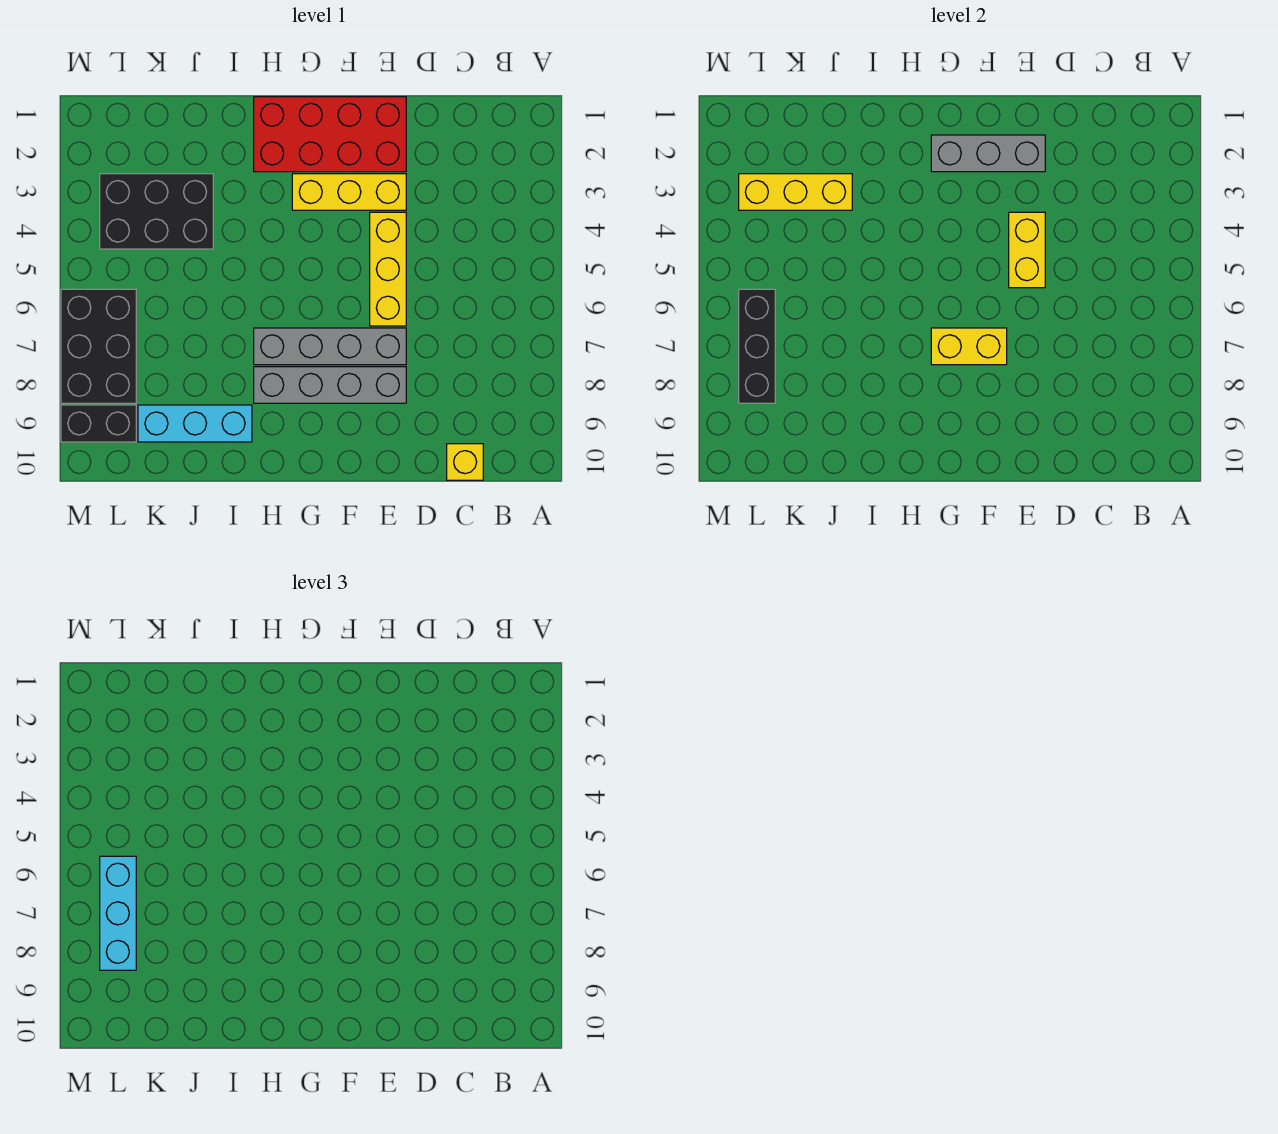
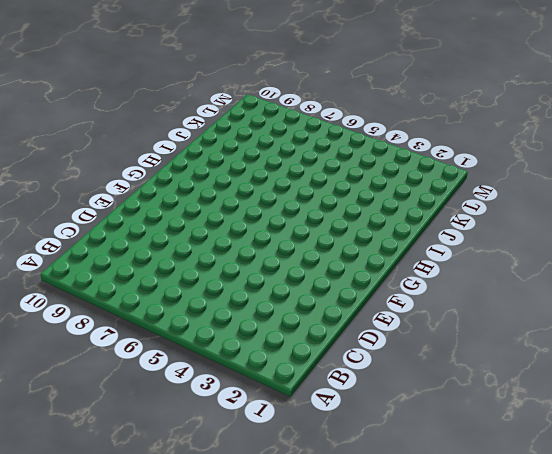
none -> yellow brick C10 level 1
none -> red brick E1:H2 level 1
none -> yellow brick E3:G3 level 1

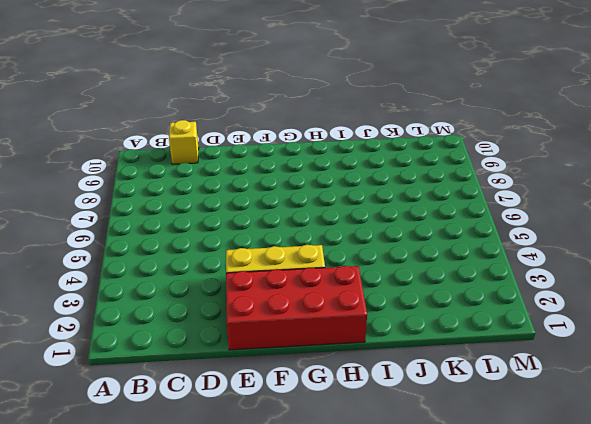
none -> yellow brick E4:E6 level 1
none -> grey brick E7:H7 level 1
none -> grey brick E8:H8 level 1

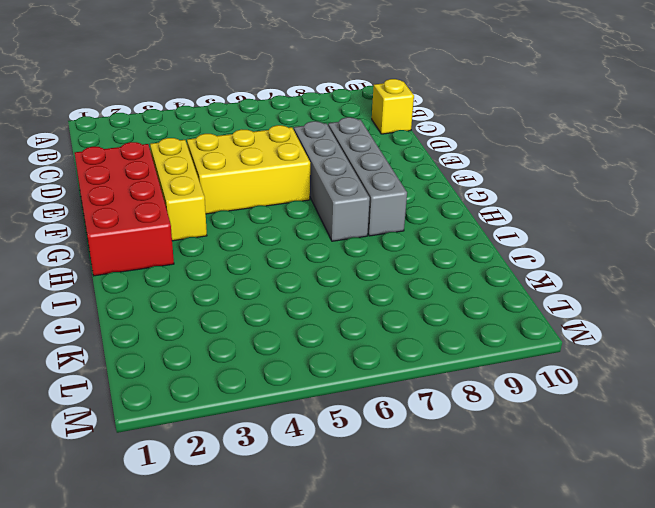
yellow brick E4:F6 level 1 -> yellow brick E4:E6 level 1
none -> cyan brick I9:K9 level 1
none -> black brick J3:L4 level 1
none -> black brick L6:M8 level 1

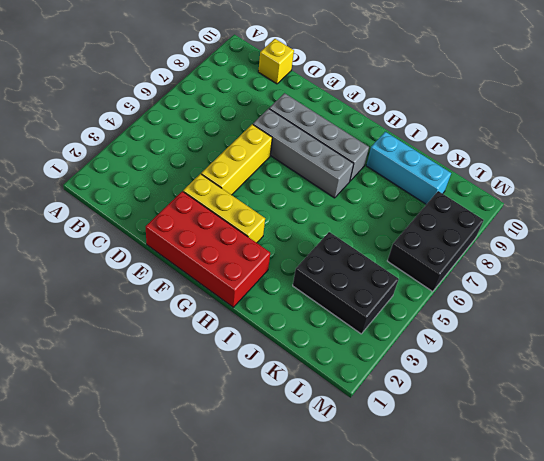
none -> black brick L9:M9 level 1
none -> grey brick E2:G2 level 2
none -> yellow brick E4:E5 level 2

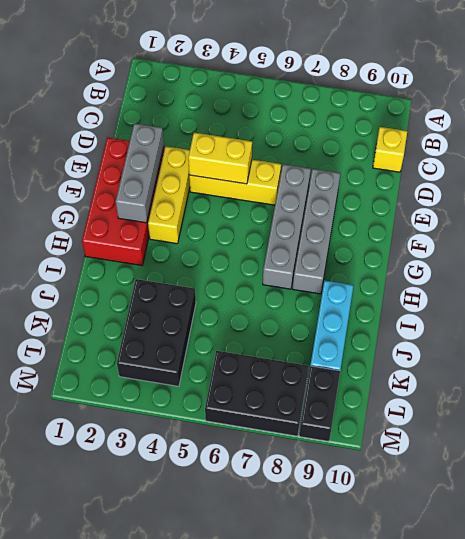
none -> yellow brick F7:G7 level 2
none -> yellow brick J3:L3 level 2
none -> black brick L6:L8 level 2

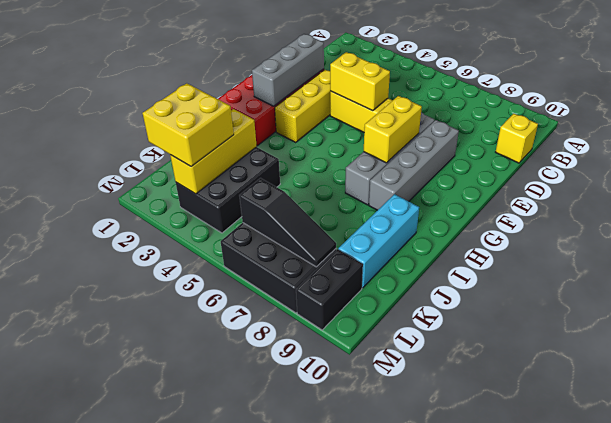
yellow brick K2:L3 level 3 -> none
black slope L6:L8 level 2 top 6 -> black brick L6:L8 level 2
none -> cyan brick L6:L8 level 3

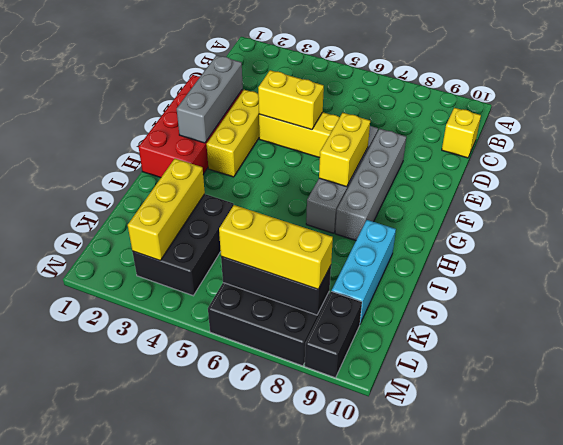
yellow brick L6:L8 level 3 -> cyan brick L6:L8 level 3

